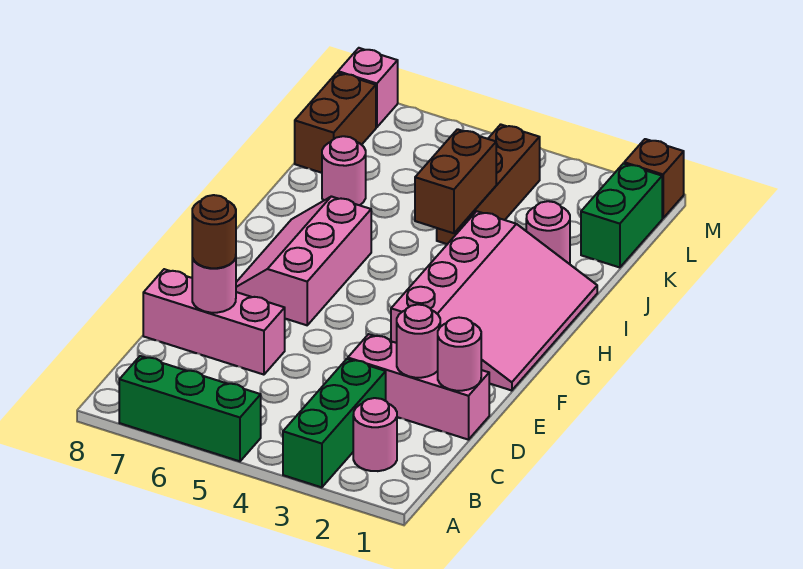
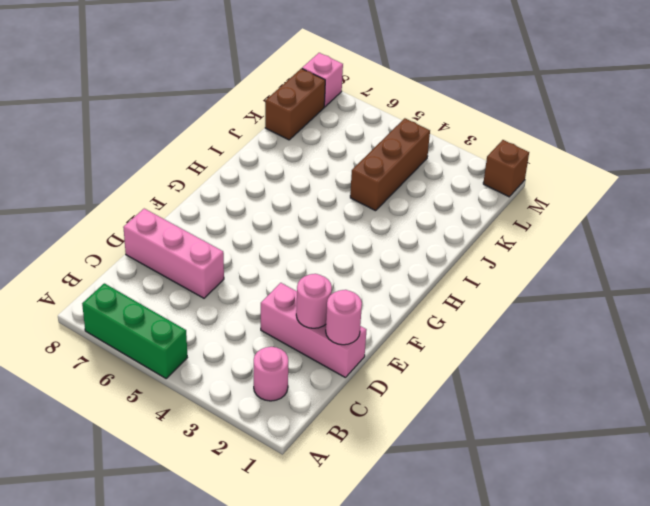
none -> green brick A3:C3 level 1
none -> pink slope F1:I3 level 1 top 3
none -> pink slope F6:H7 level 1 top 6

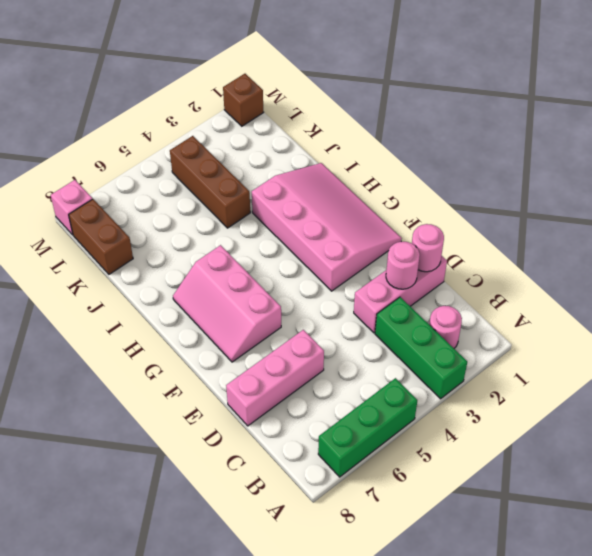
none -> pink round brick J2 level 1
none -> pink round brick J7 level 1
none -> green brick K1:L1 level 1

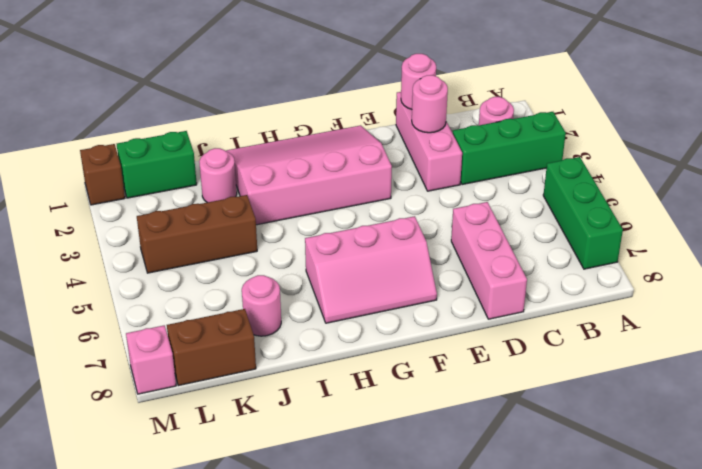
none -> pink round brick D7 level 2
none -> brown brick I4:J4 level 2
none -> brown round brick D7 level 3

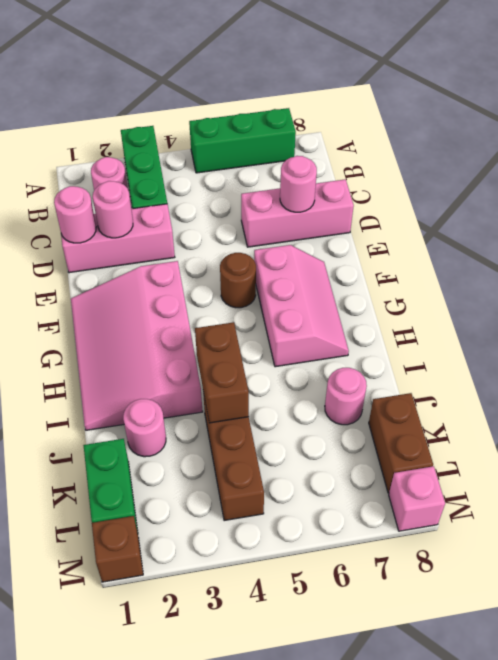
brown round brick F5 level 1 -> brown round brick D7 level 3

